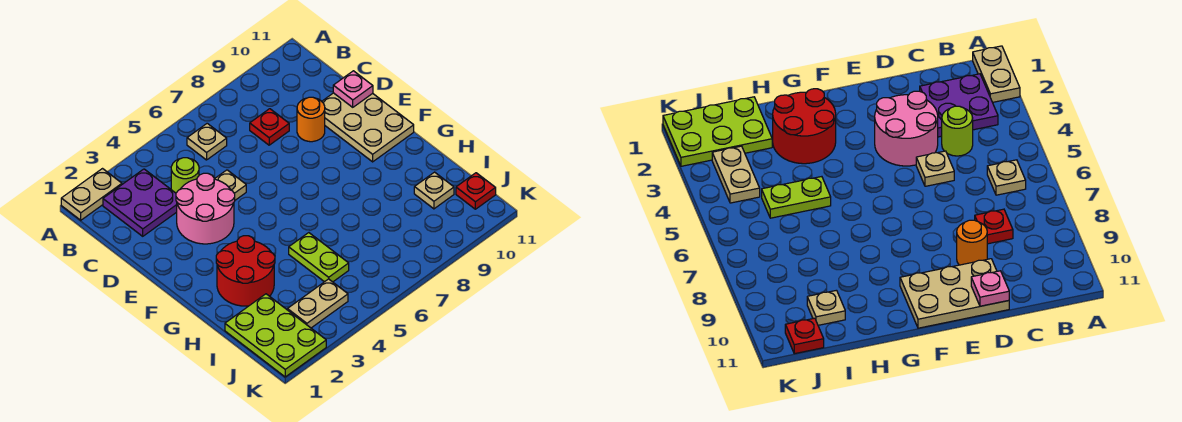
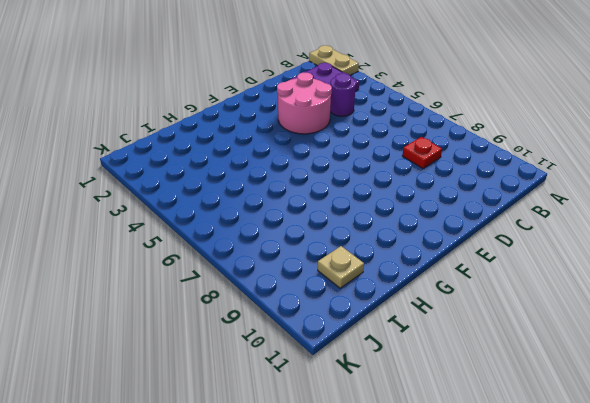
purple round brick C4 level 1 -> lime round brick C4 level 1
none -> tan plate B6 level 1
none -> tan plate D5 level 1
none -> orange round brick D9 level 1

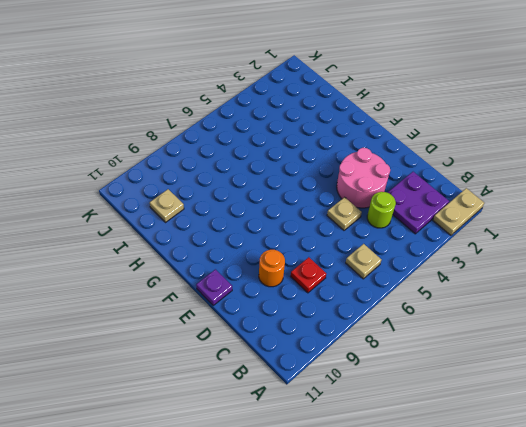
purple plate E11 level 1 -> tan plate D10:F11 level 1
none -> red round brick G2:H3 level 1
none -> lime plate H5:I5 level 1
none -> lime plate I1:K2 level 1

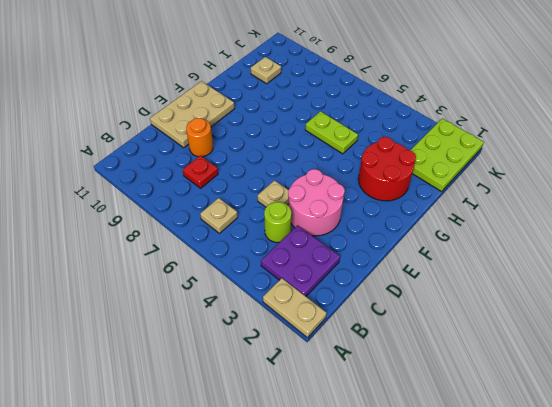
lime plate H5:H6 level 1 -> lime plate H5:I5 level 1
none -> tan plate J3:J4 level 1
none -> red plate J11 level 1
none -> pink plate D11 level 2

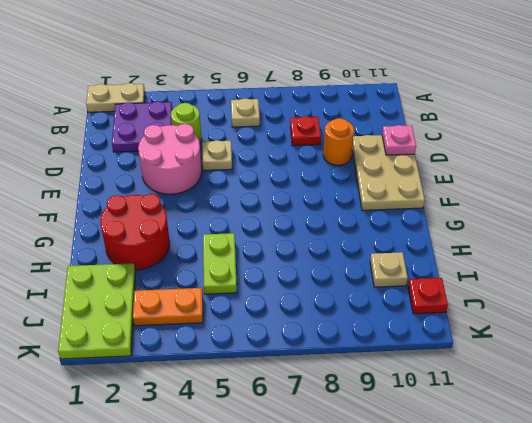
orange plate J3:J4 level 1 -> tan plate J3:J4 level 1

